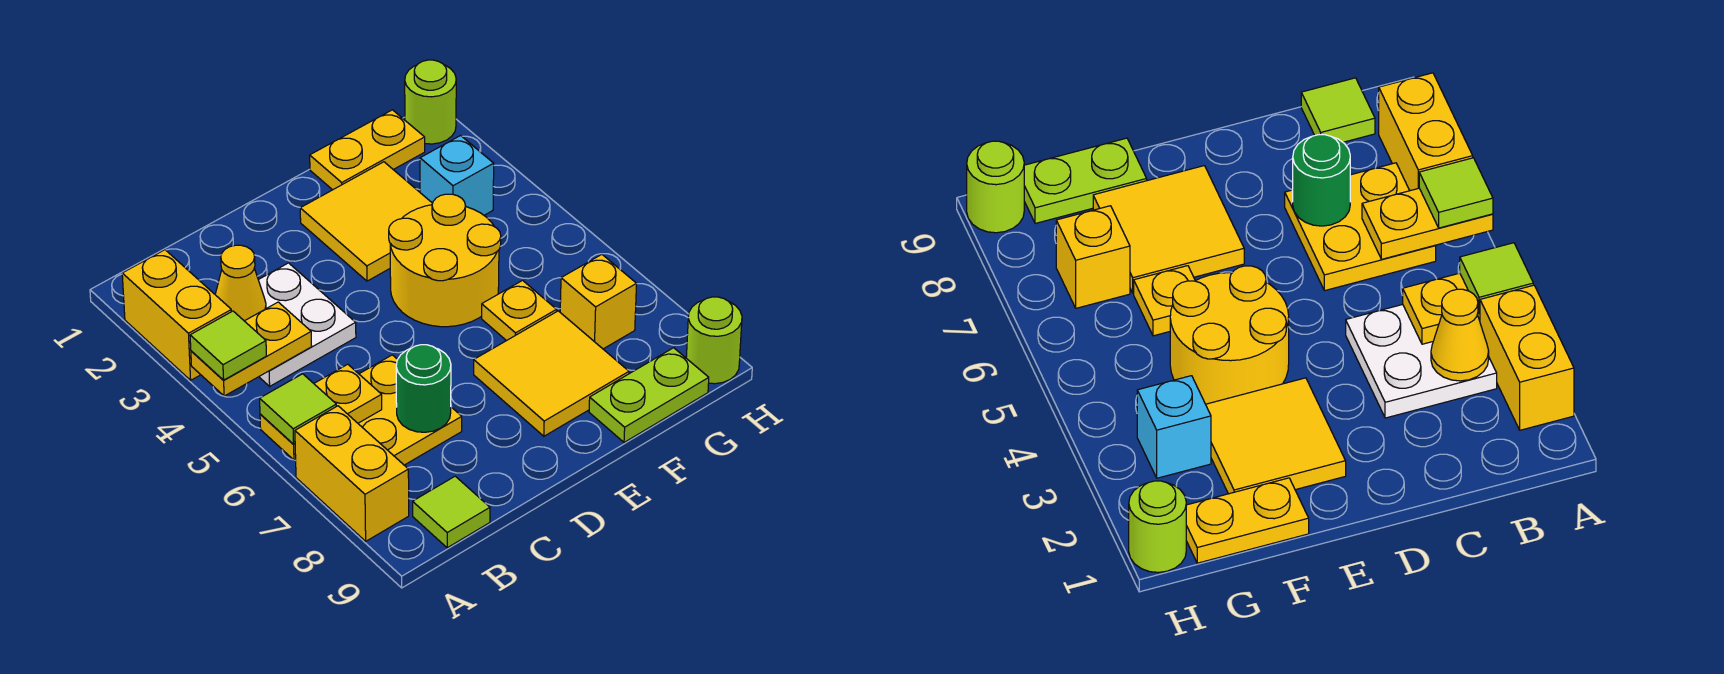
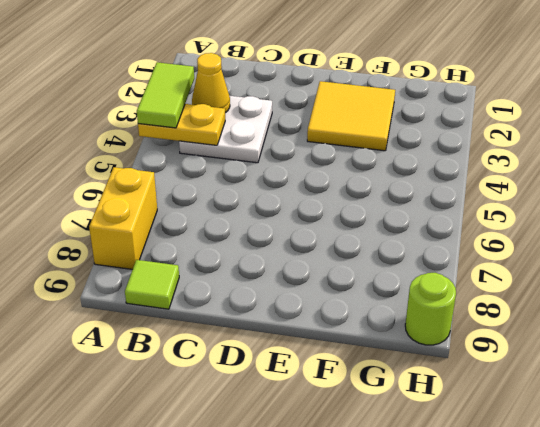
lime tile A3:A4 level 3 -> lime tile A4 level 3
none -> yellow brick A2:A3 level 1
none -> yellow plate B6:C7 level 1
none -> yellow round brick E4:F5 level 1

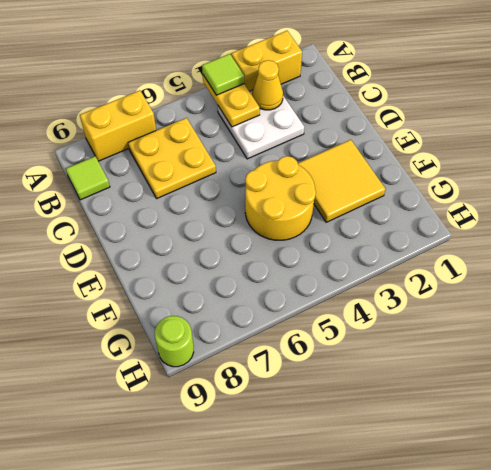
none -> yellow tile E7:F8 level 1
none -> yellow plate F1:G1 level 1
none -> yellow plate F6 level 1

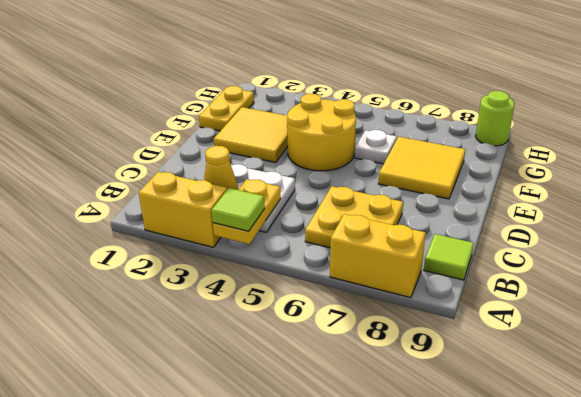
white plate F6 level 1 -> yellow plate F6 level 1
none -> lime plate F9:G9 level 1
none -> cyan brick G3 level 1
none -> yellow brick G7 level 1

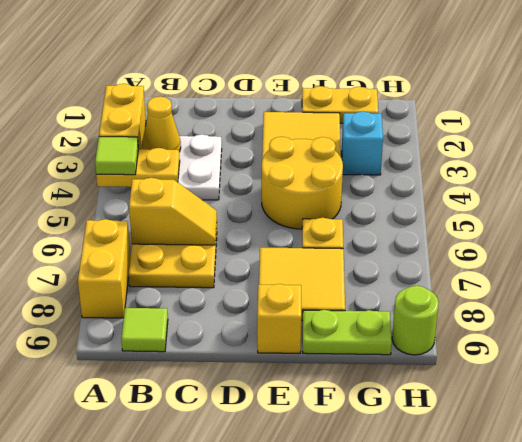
yellow slope B6:C6 level 2 top B -> yellow plate A6:B6 level 2
yellow brick E9 level 1 -> yellow brick G7 level 1
none -> lime round brick H1 level 1
none -> green round brick C7 level 2
none -> lime tile A6 level 3

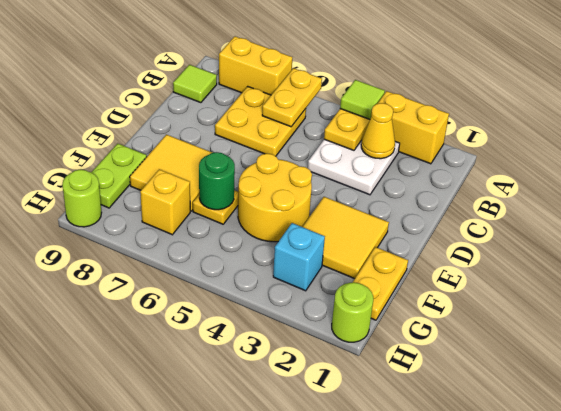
green round brick F6 level 2 -> green round brick C7 level 2
none -> lime tile A6 level 3

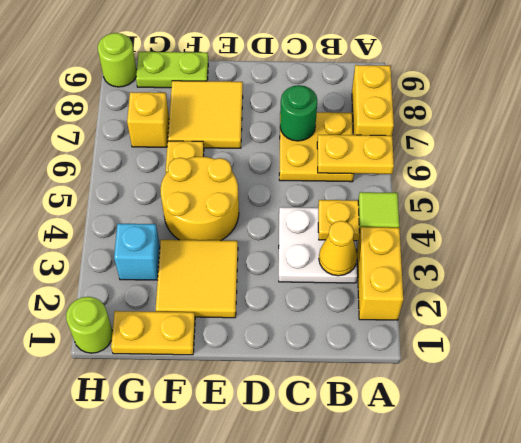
none -> lime tile B9 level 1
none -> lime tile A6 level 3

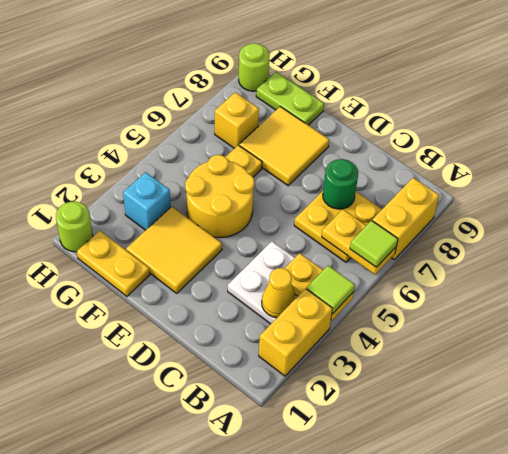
none -> lime tile B9 level 1

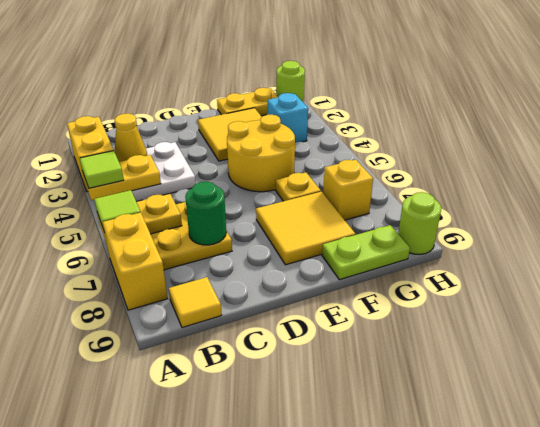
yellow tile B9 level 1 -> lime tile B9 level 1

